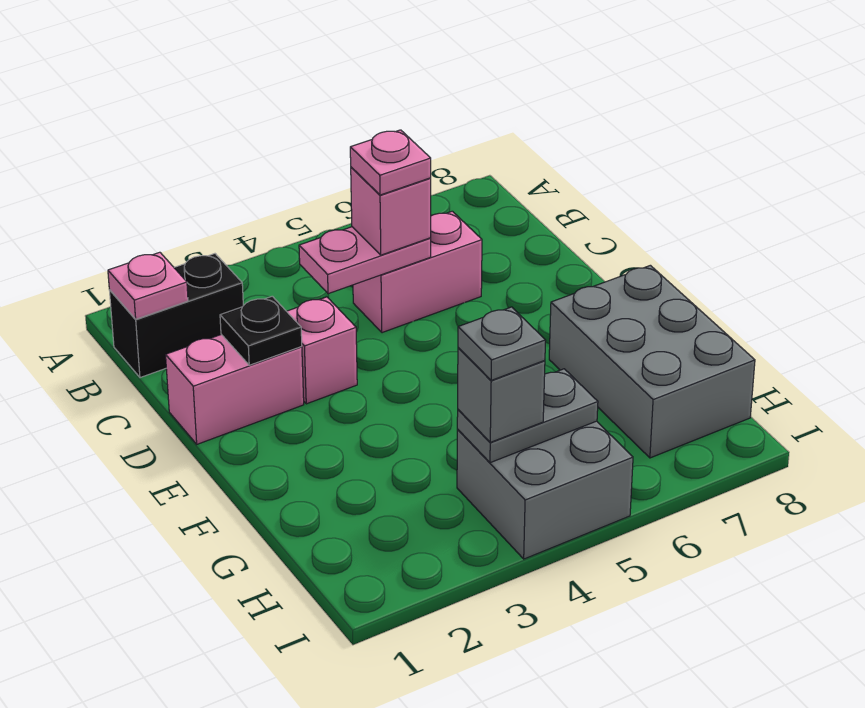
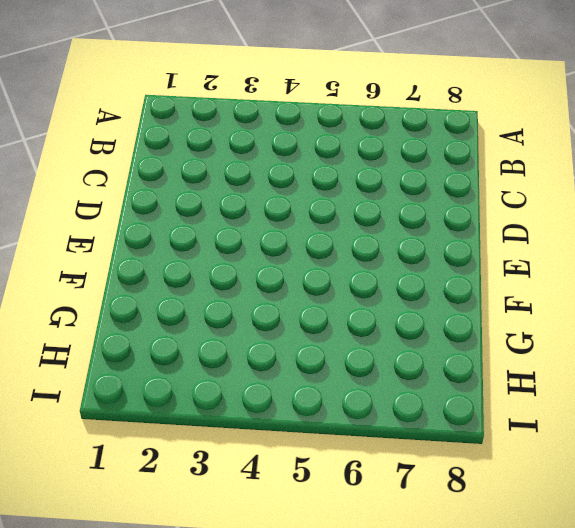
none -> black brick B1:B2 level 1
none -> pink brick C5:C6 level 1
none -> pink brick D1:D2 level 1

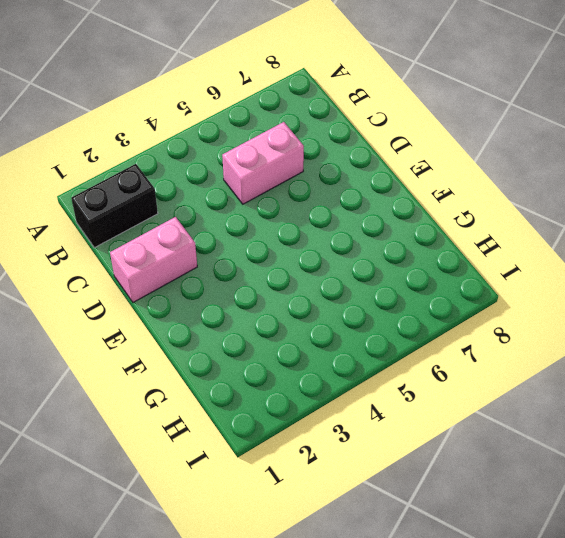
none -> pink brick D3 level 1
none -> grey brick F7:H8 level 1
none -> grey brick H4:I5 level 1

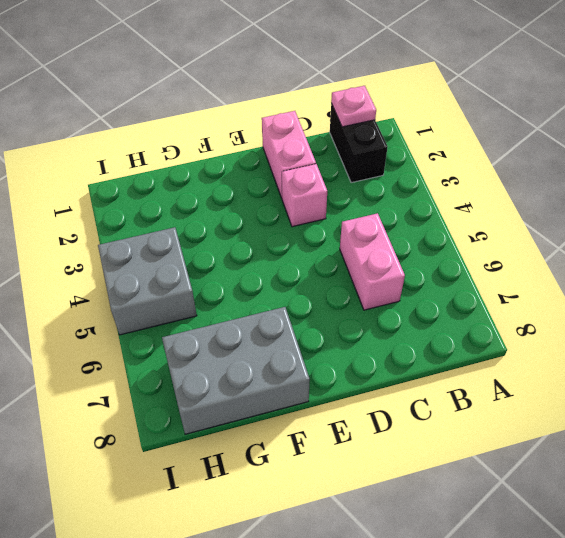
none -> pink plate C4:C5 level 2
none -> black plate D2 level 2
none -> grey plate H4:H5 level 2

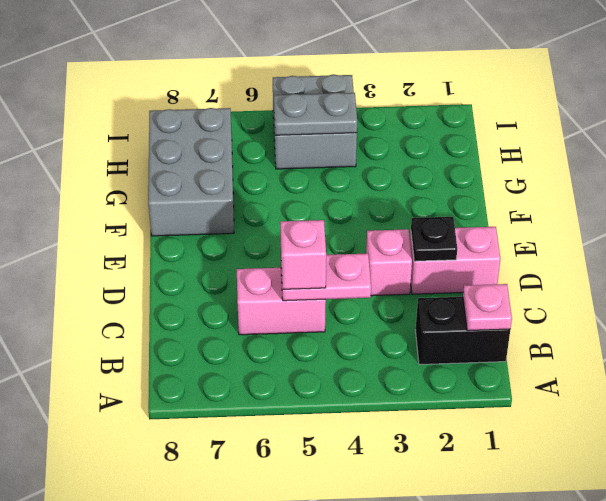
none -> grey brick H4 level 3
none -> pink plate C5 level 4
none -> grey plate H4 level 4

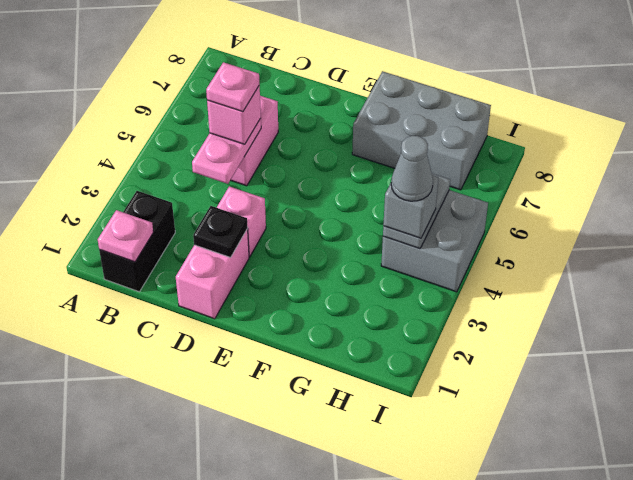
grey cone H4 level 4 -> grey plate H4 level 4

